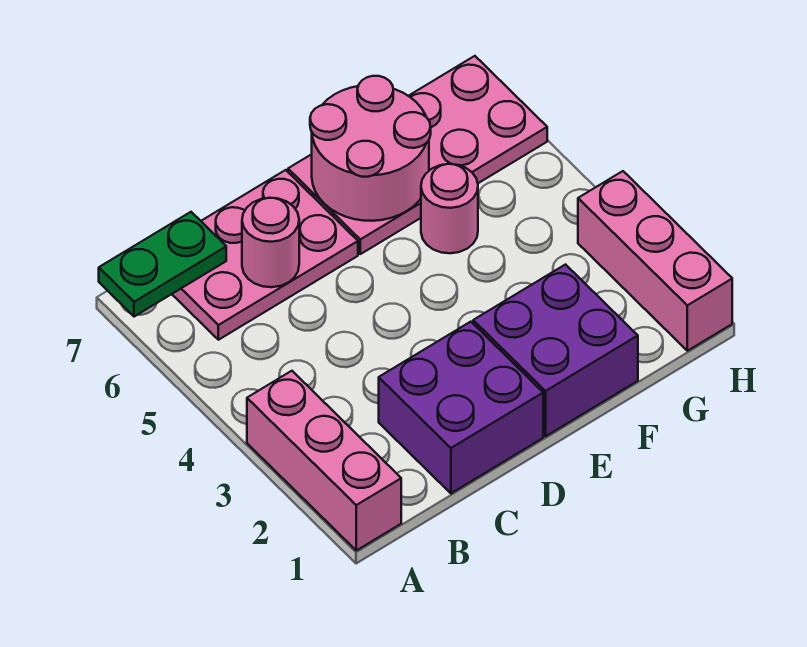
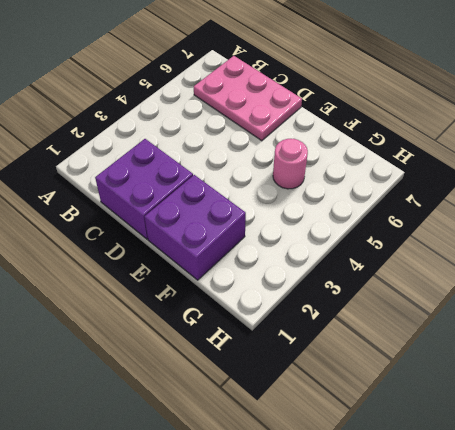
none -> pink brick A1:A3 level 1
none -> pink plate E6:H7 level 1

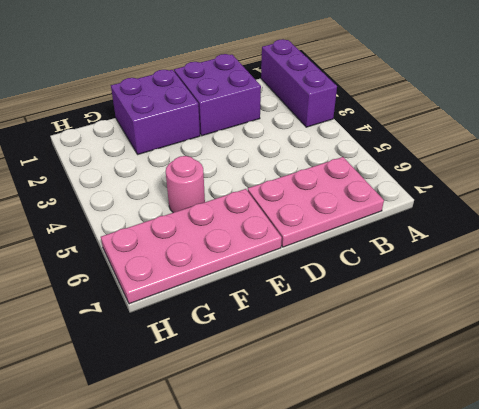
purple brick A1:A3 level 1 -> pink brick A1:A3 level 1
none -> pink brick H1:H3 level 1
none -> green plate A7:B7 level 2

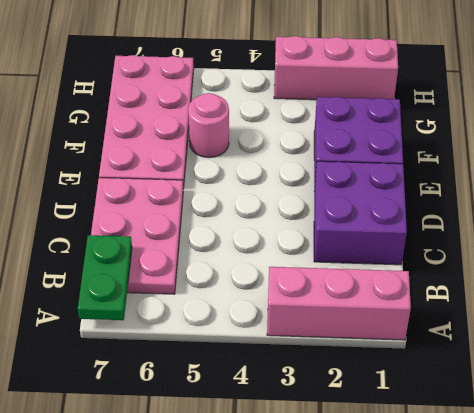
none -> pink round brick C6 level 2
none -> pink round brick E6:F7 level 2

